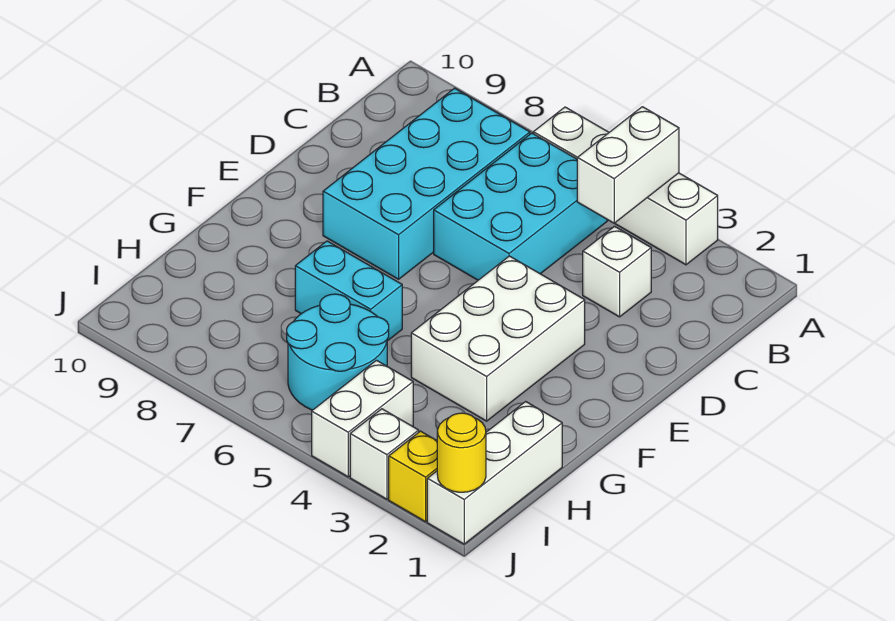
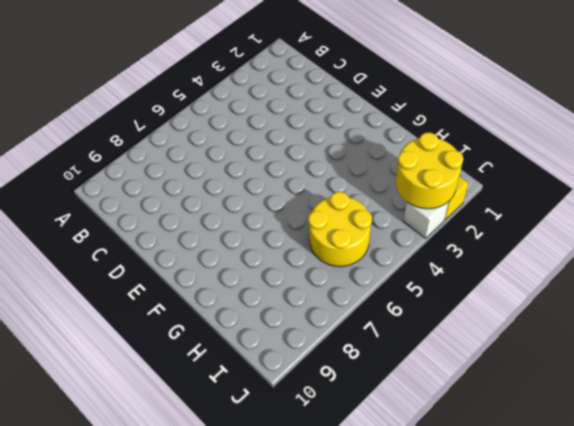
yellow round brick H5:I6 level 1 -> cyan round brick H5:I6 level 1
yellow round brick I2:J3 level 2 -> none
none -> white brick A3:A6 level 1
none -> cyan brick B5:D6 level 1
none -> cyan brick B7:E8 level 1

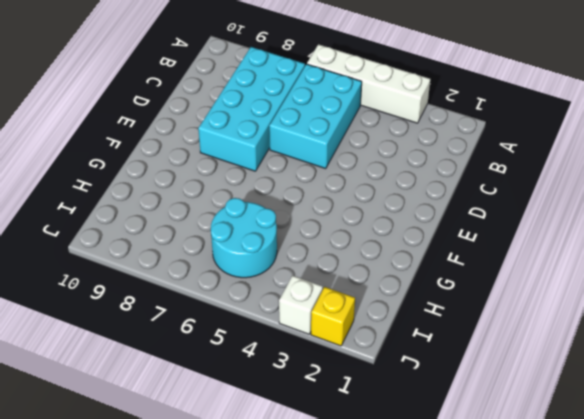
none -> white brick C3 level 1
none -> white brick E3:G4 level 1
none -> cyan brick G6:G7 level 1

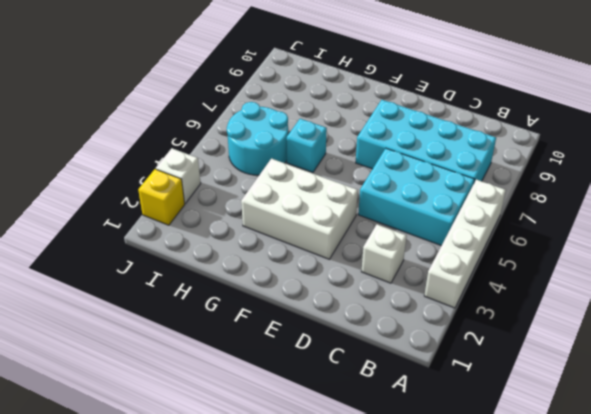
cyan brick G6 level 1 -> cyan brick G6:G7 level 1
none -> white brick H1:J1 level 1
none -> white brick I4:J4 level 1
none -> white brick A4:B4 level 2

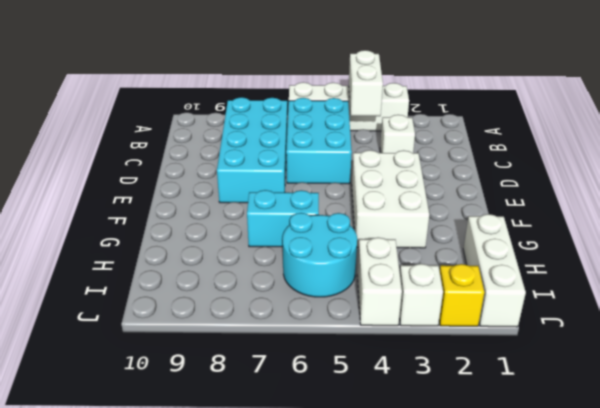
none -> yellow round brick J1 level 2

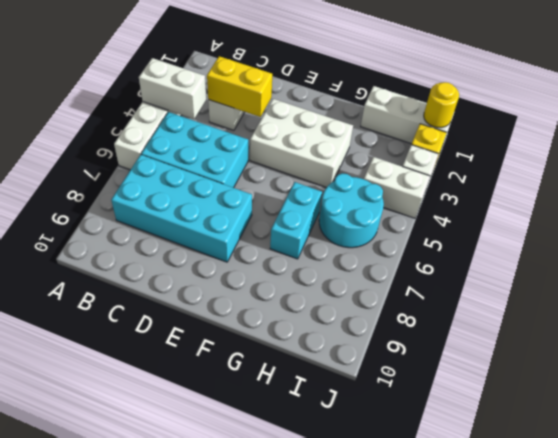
yellow brick C3:D3 level 2 -> none

